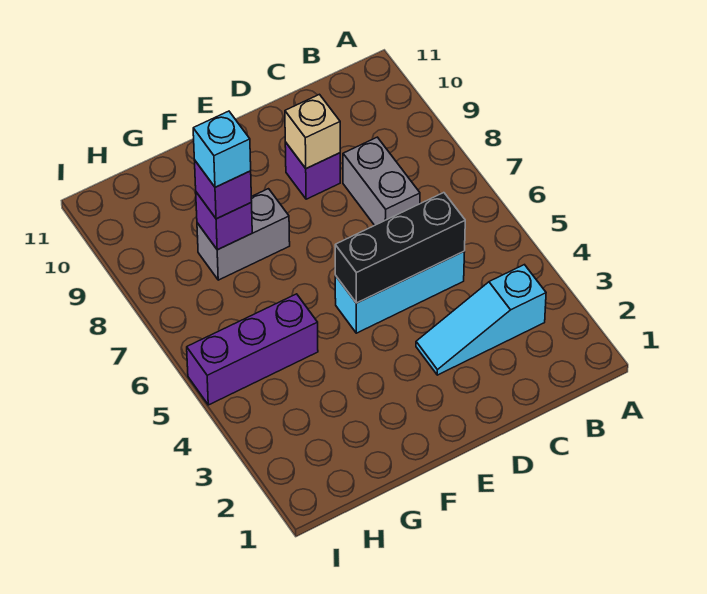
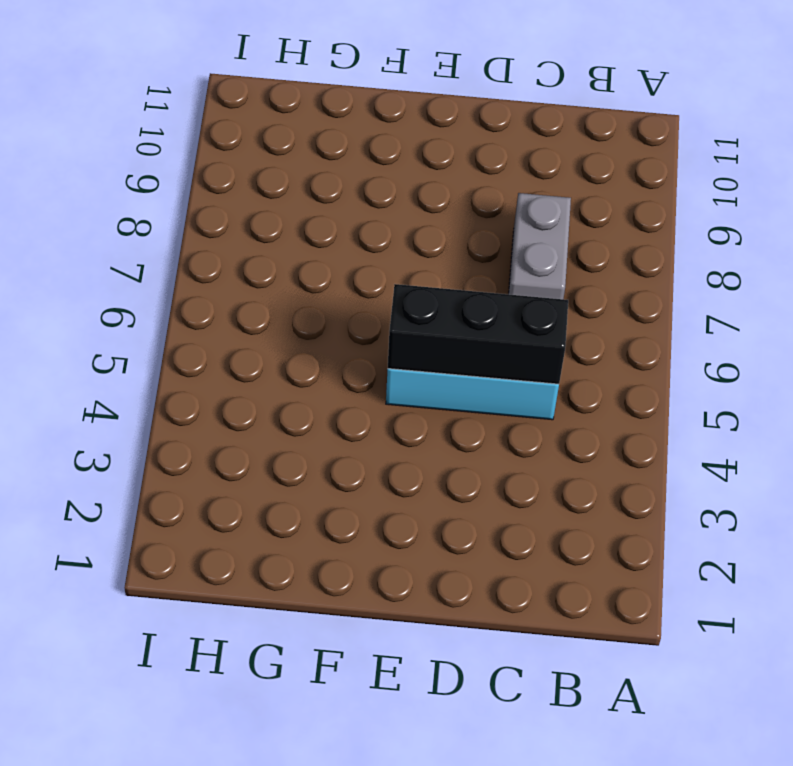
none -> cyan slope B3:D3 level 1 top B
none -> purple brick D9 level 1

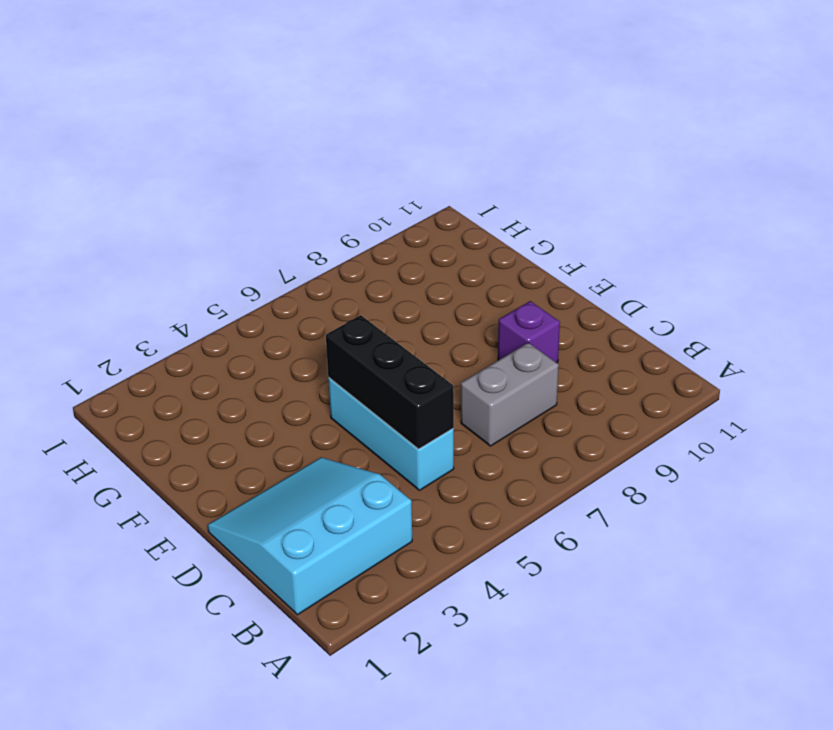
cyan slope B1:D3 level 1 top B -> cyan slope B3:D3 level 1 top B
none -> grey brick F8:G8 level 1
none -> purple brick G5:I5 level 1

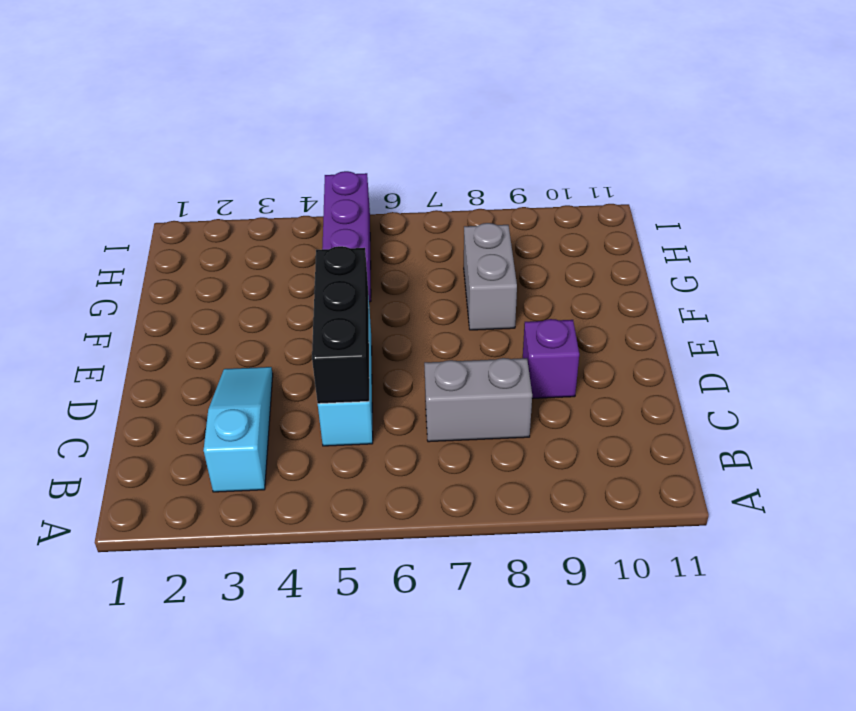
none -> tan brick D9 level 2
none -> purple brick G8 level 2

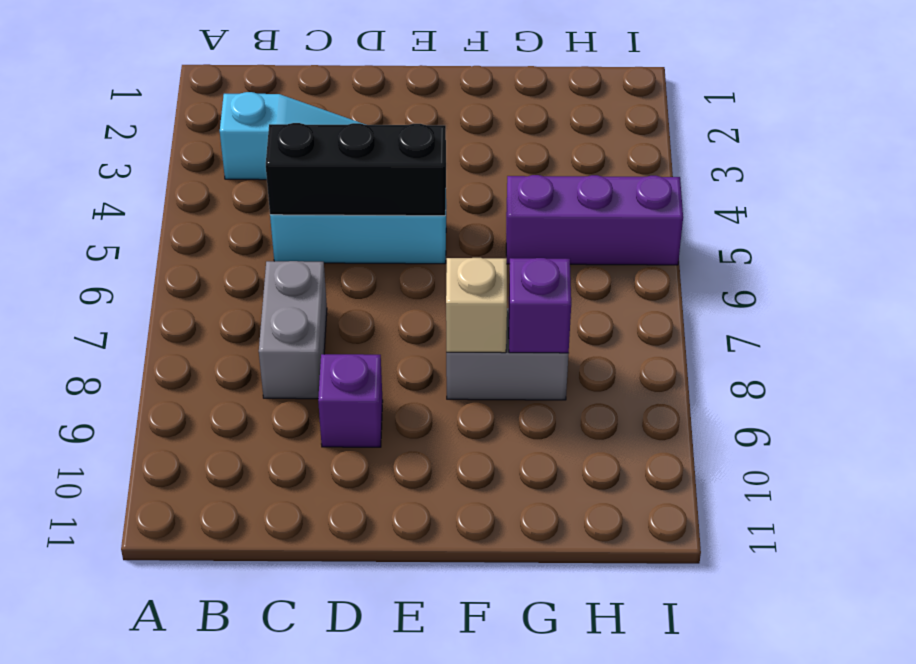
tan brick F8 level 2 -> tan brick D9 level 2
none -> purple brick G8 level 3
none -> cyan brick G8 level 4

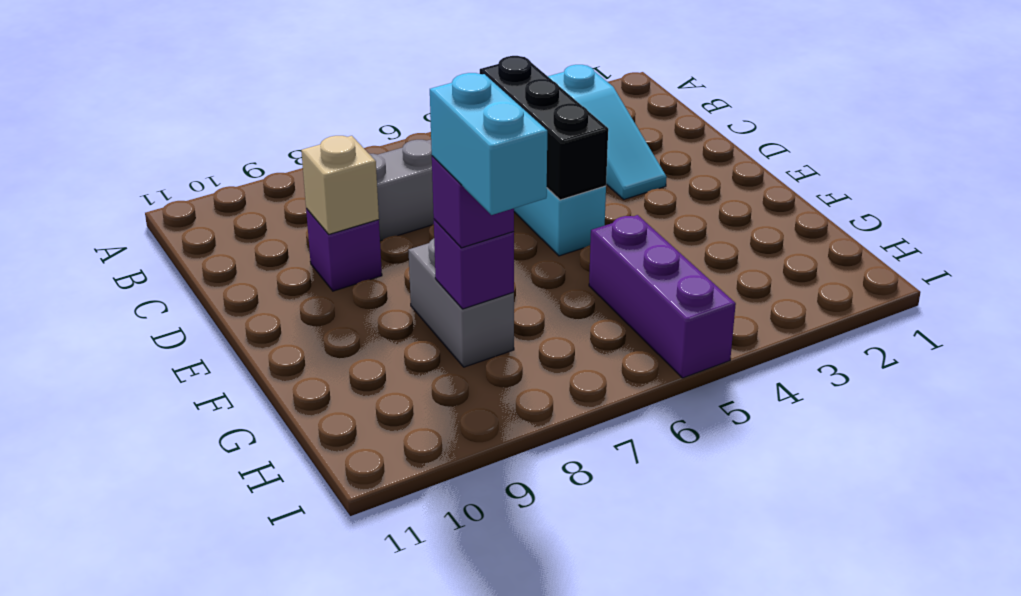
cyan brick G8:H8 level 4 -> cyan brick G8 level 4

